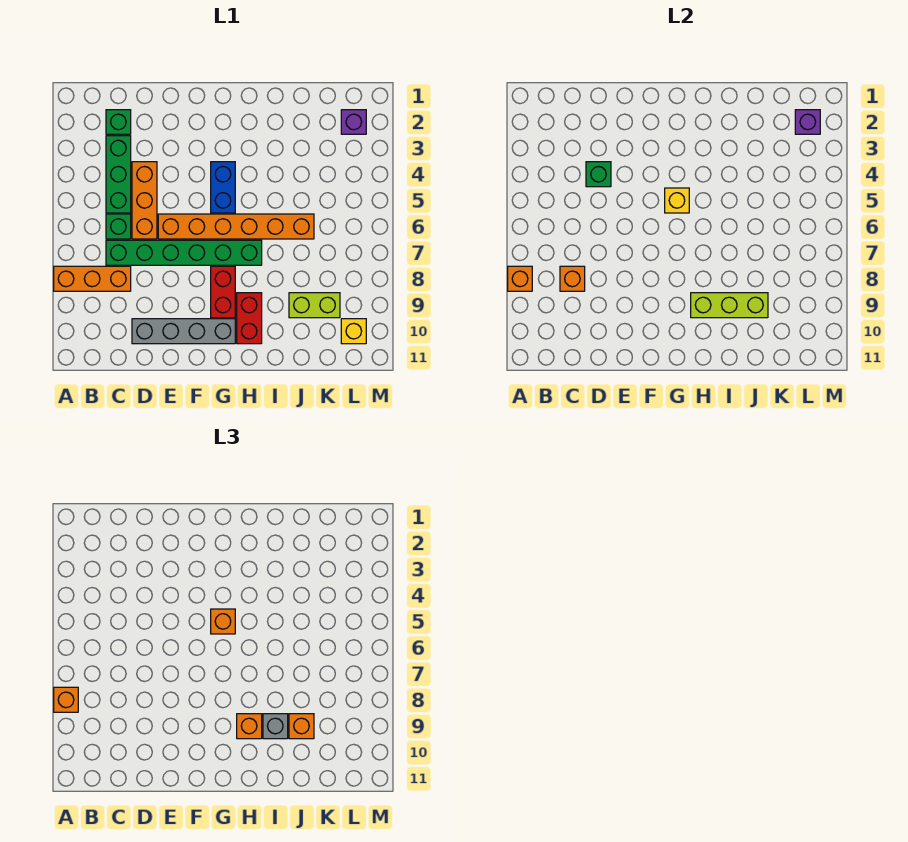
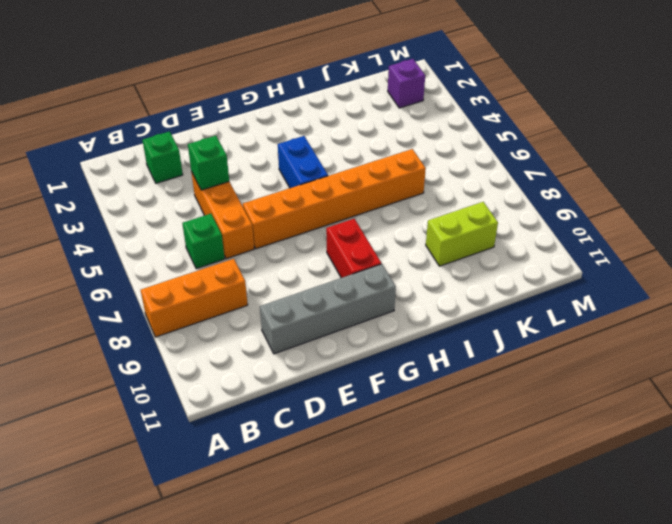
none -> green brick C3:C5 level 1
none -> green brick C7:H7 level 1
none -> red brick H9:H10 level 1

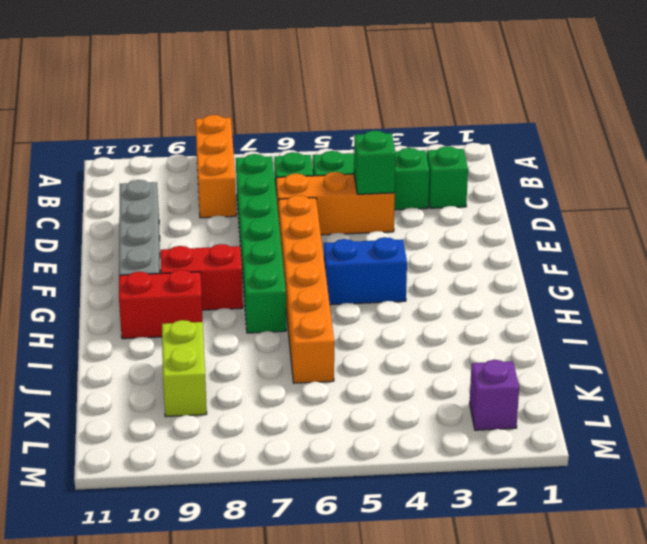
none -> yellow brick L10 level 1
none -> orange brick A8 level 2
none -> orange brick C8 level 2

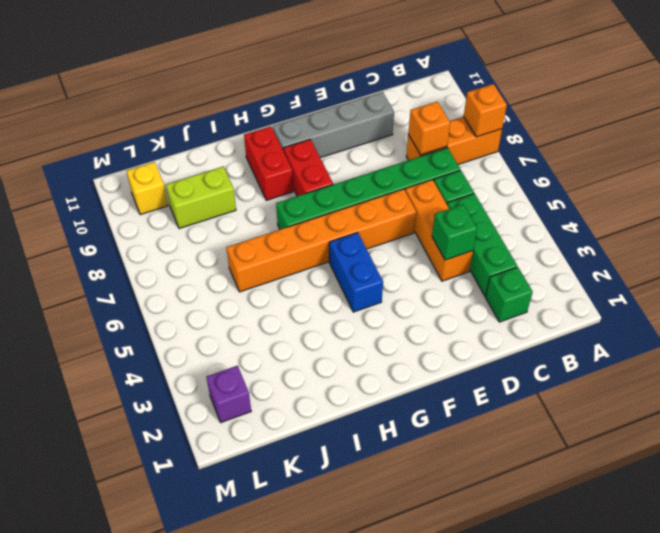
none -> yellow brick G5 level 2
none -> lime brick H9:J9 level 2
none -> purple brick L2 level 2

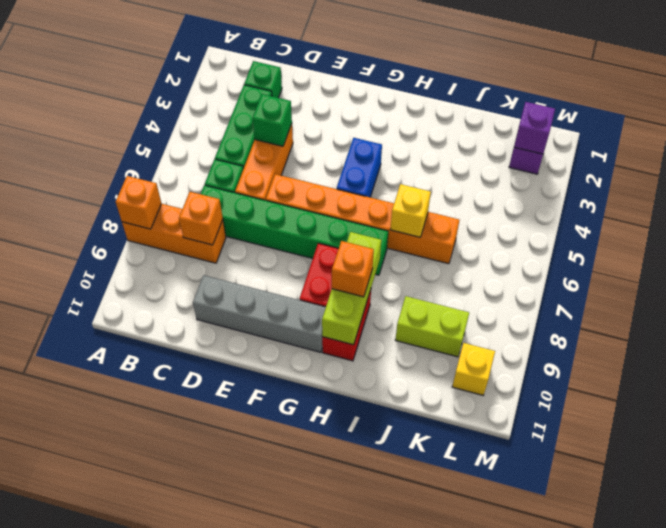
lime brick H8:H10 level 2 -> lime brick H9:J9 level 2
yellow brick I6 level 2 -> yellow brick G5 level 2
none -> orange brick A8 level 3
none -> orange brick G5 level 3
none -> grey brick I9 level 3

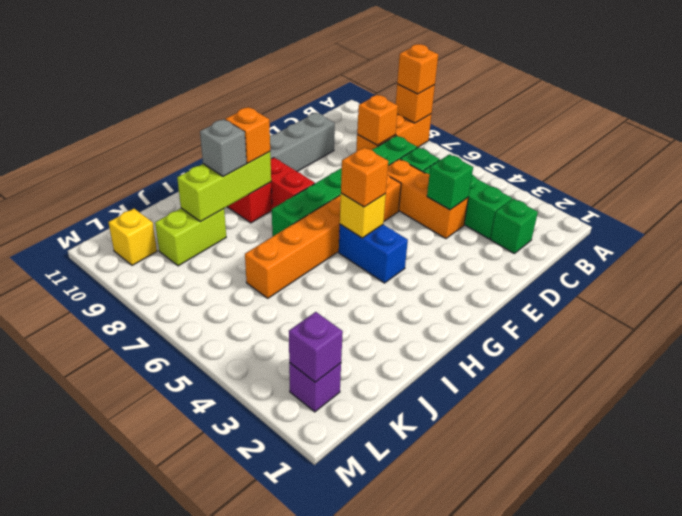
none -> orange brick J9 level 3

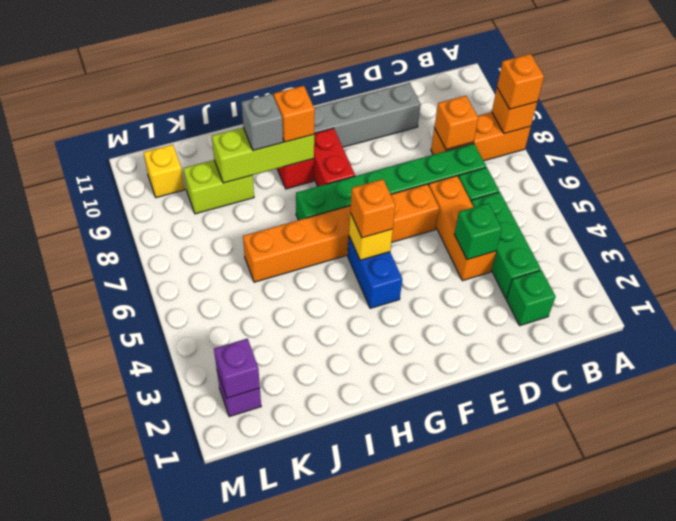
none -> orange brick J9 level 3

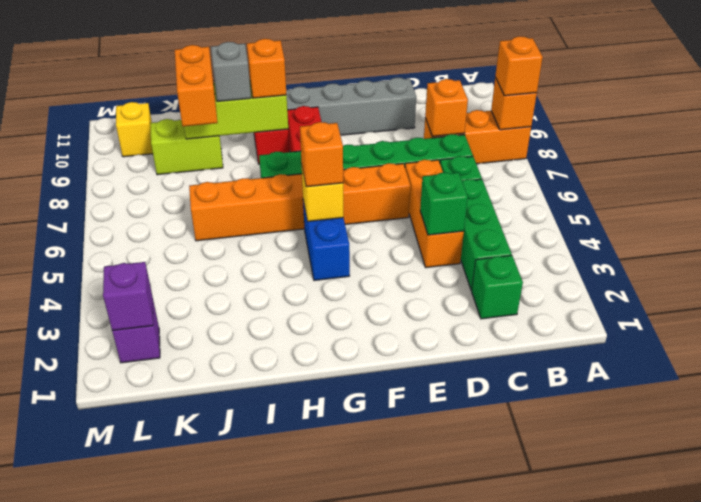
orange brick J8:J9 level 3 -> orange brick J9 level 3

